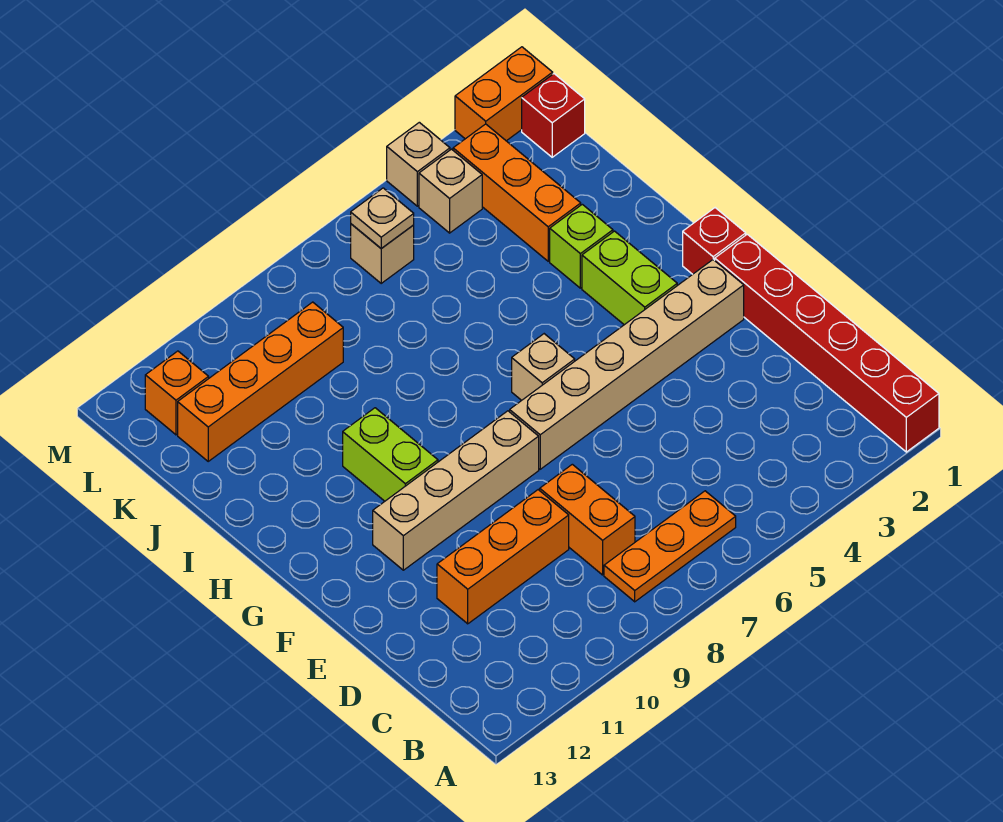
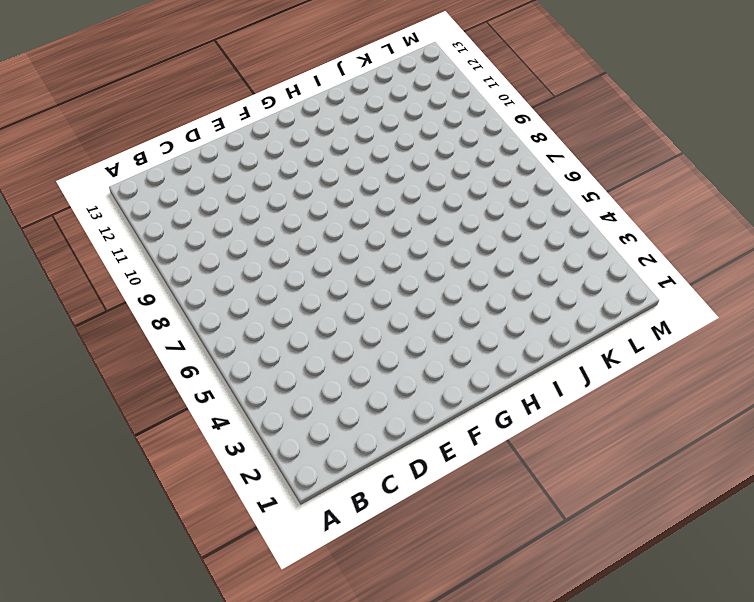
none -> red brick A1:F1 level 1
none -> orange plate B6:B8 level 1
none -> orange brick C8:D8 level 1

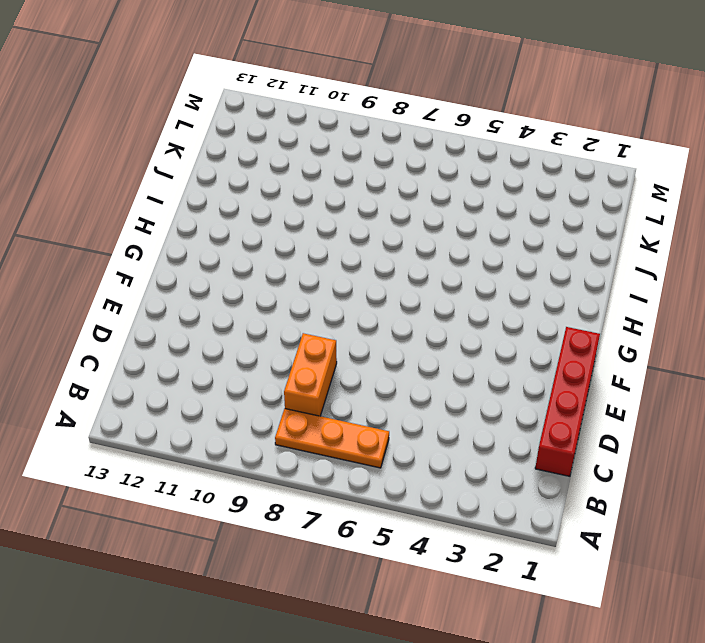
red brick C1:F1 level 1 -> red brick A1:F1 level 1
none -> orange brick D9:D11 level 1
none -> tan brick F2:F7 level 1
none -> tan brick F8:F11 level 1

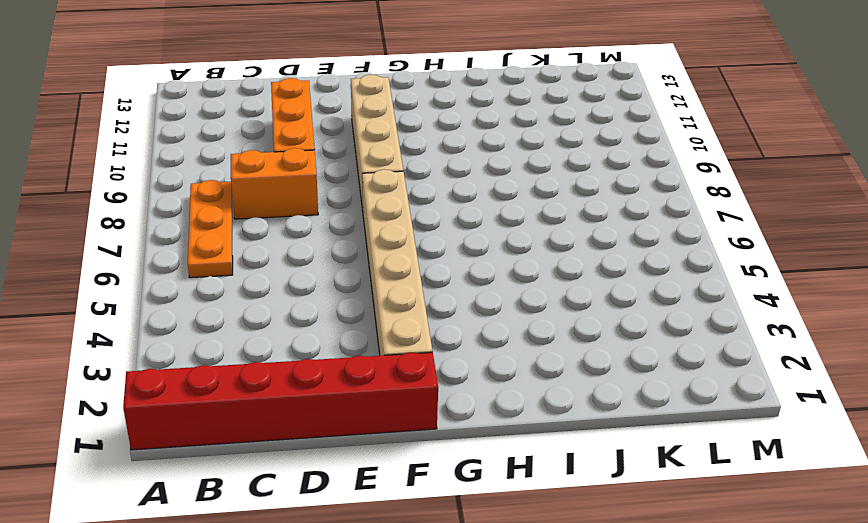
none -> red brick G1 level 1
none -> lime brick G3:H3 level 1
none -> tan brick G6 level 1

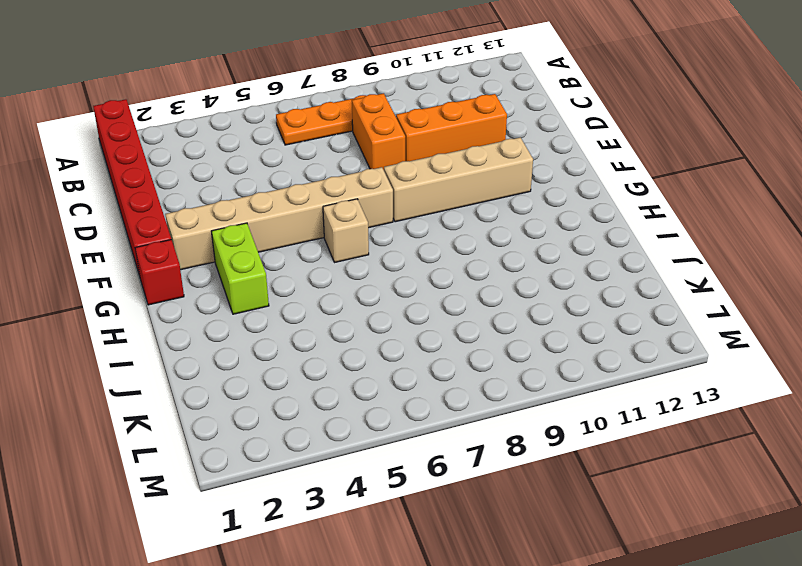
none -> lime brick G10:H10 level 1
none -> lime brick I3 level 1
none -> orange brick J3:L3 level 1

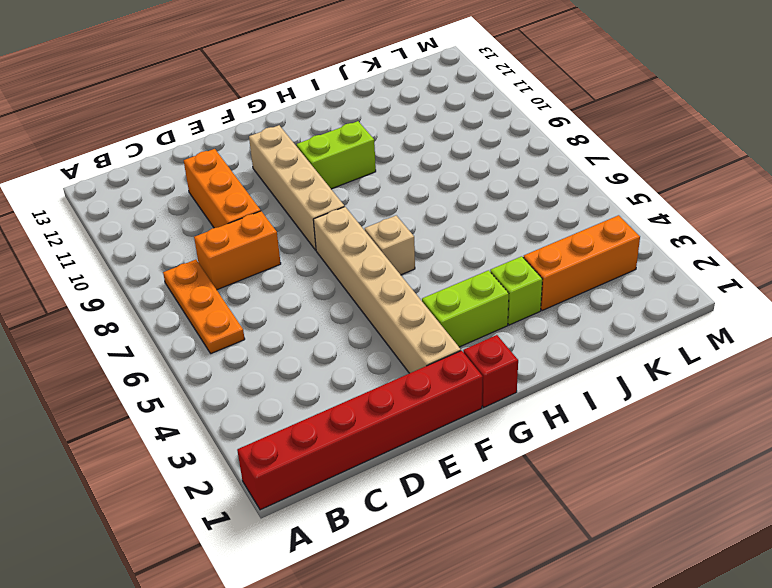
none -> orange brick K9:K12 level 1
none -> red brick L1 level 1
none -> tan brick L4 level 1

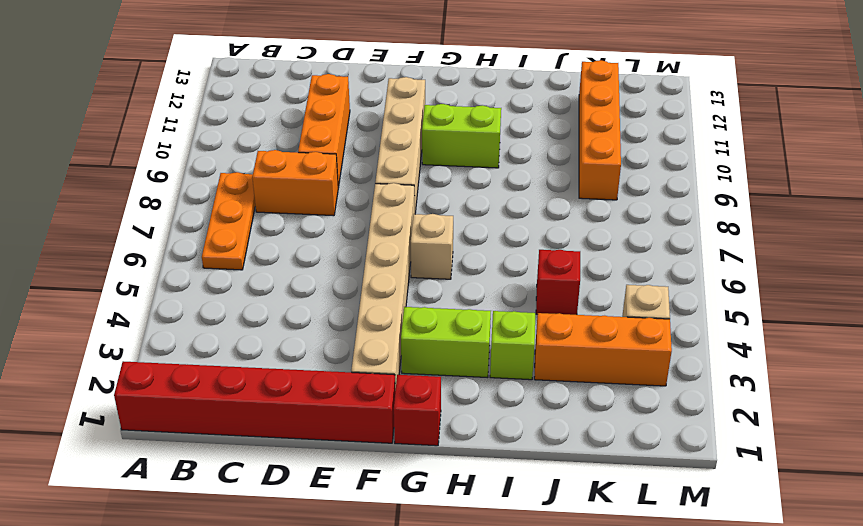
red brick J5 level 1 -> red brick L1 level 1
none -> tan brick L6 level 1
none -> orange brick L12 level 1
none -> orange brick M1:M2 level 1

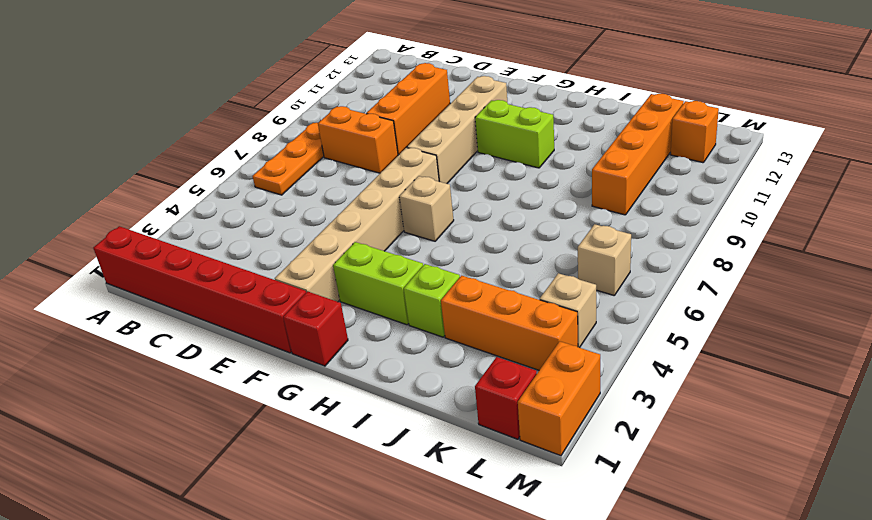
none -> tan brick M4 level 1
none -> tan plate L6 level 2

